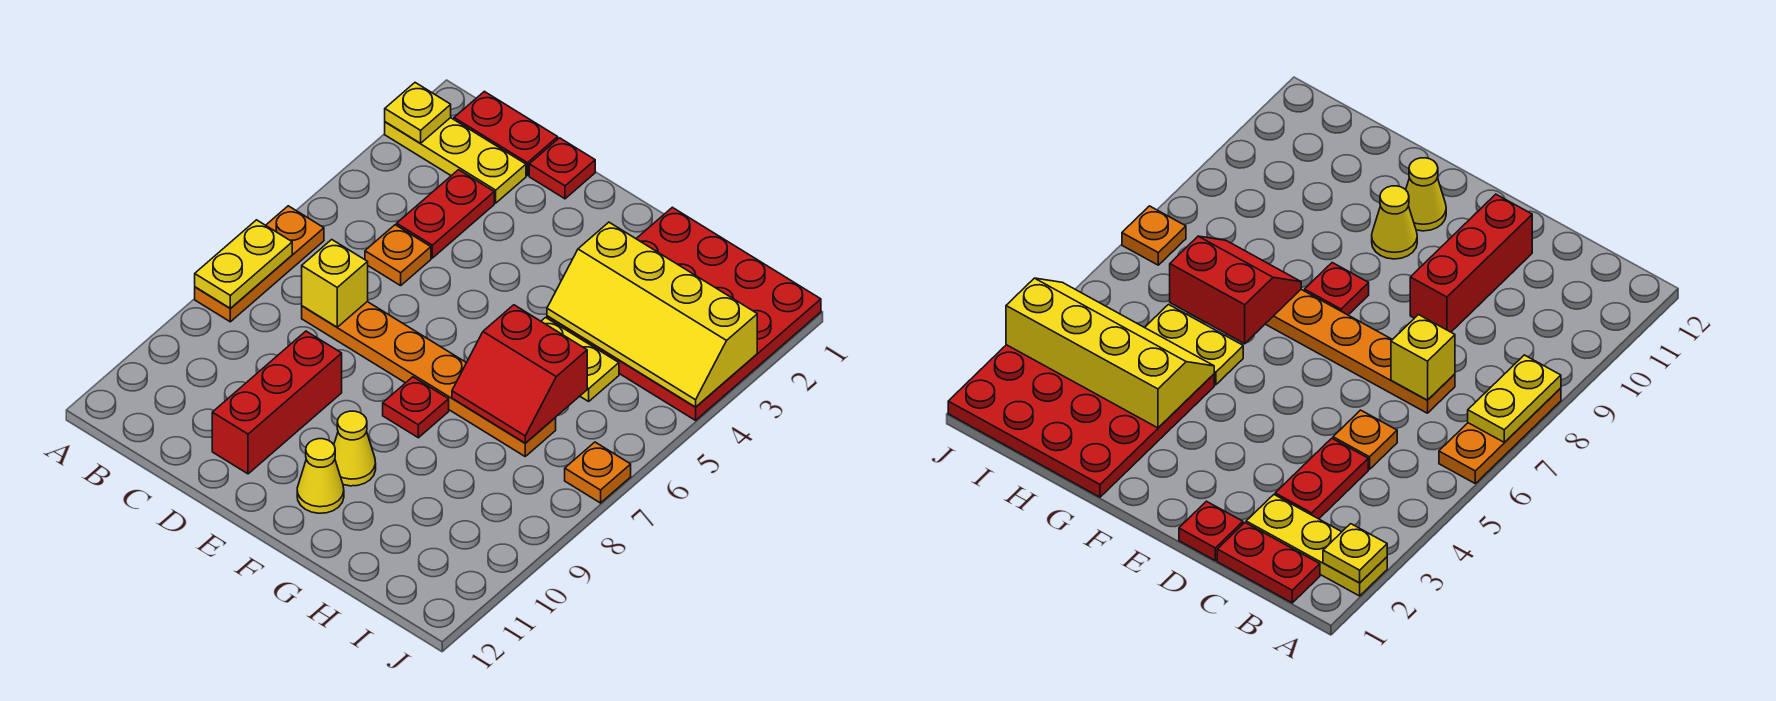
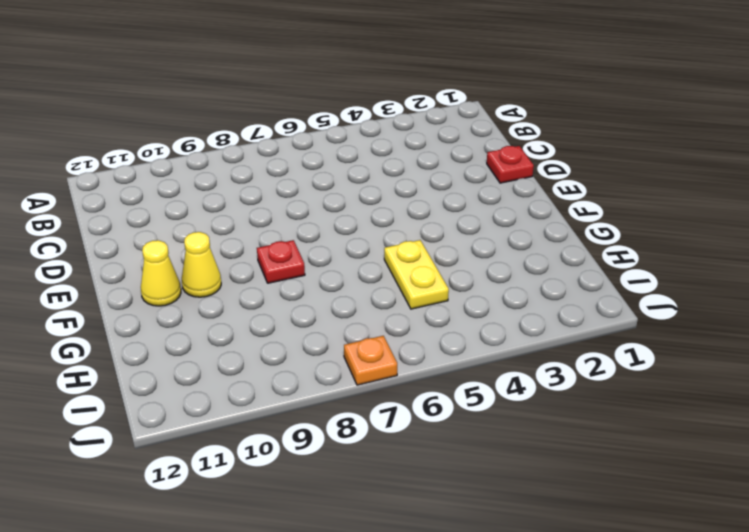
none -> yellow plate A2:C2 level 1
none -> orange plate A6:A8 level 1
none -> red plate B1:C1 level 1

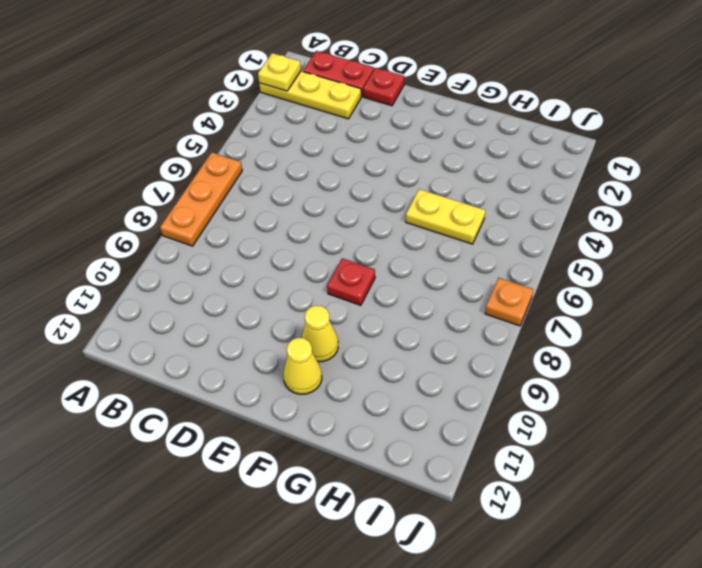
none -> red plate C3:C4 level 1
none -> orange plate C5 level 1
none -> orange plate C7:H7 level 1

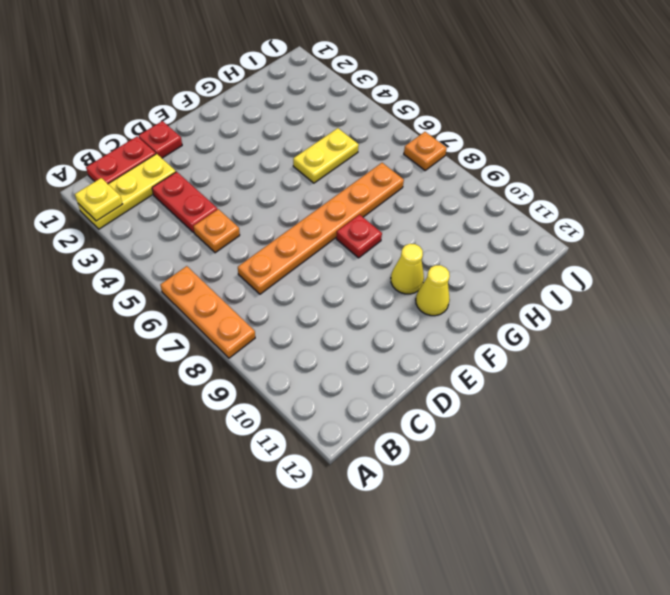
none -> red brick D9:D11 level 1
none -> red plate G1:J4 level 1
none -> yellow plate A7:A8 level 2

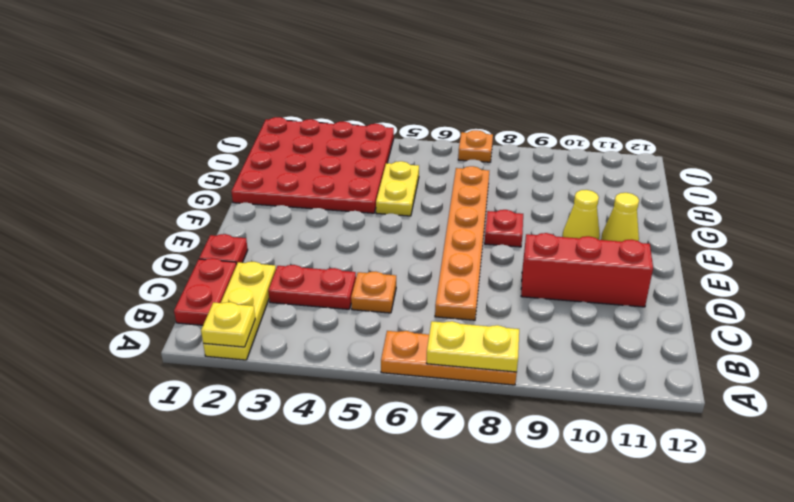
none -> yellow brick C7 level 2
none -> yellow slope G3:J4 level 2 top 3
none -> red slope G6:H7 level 2 top 6

